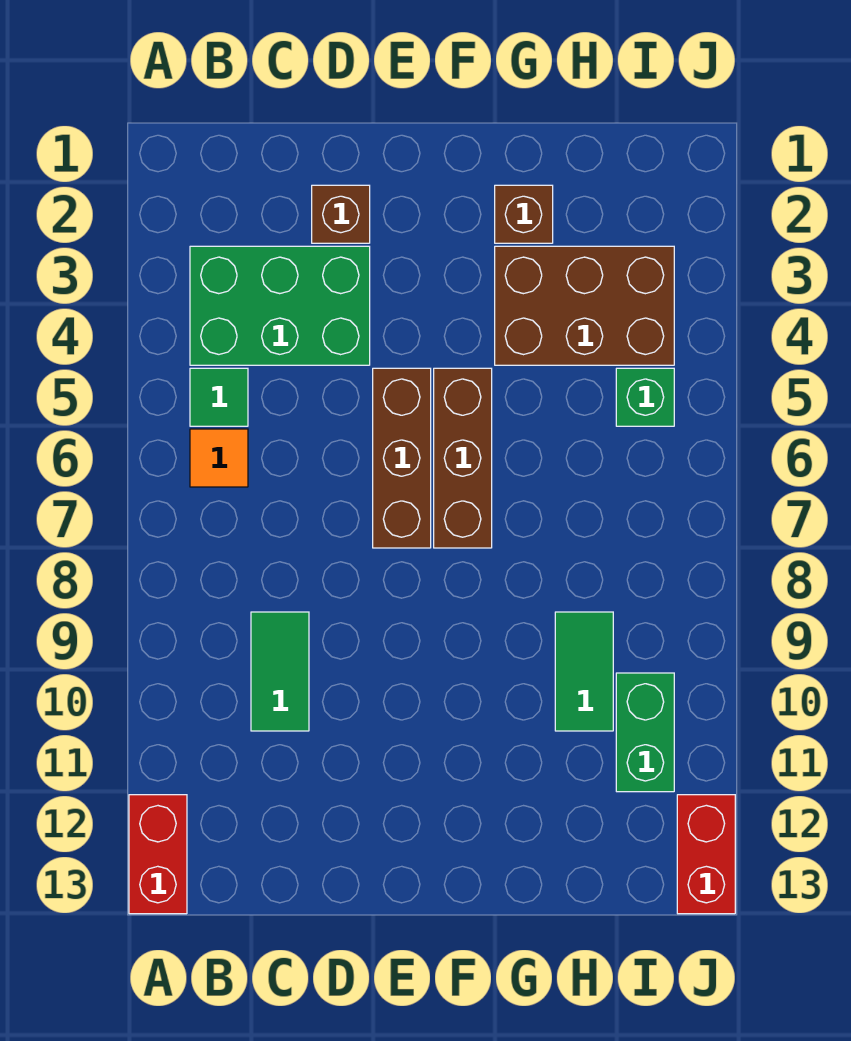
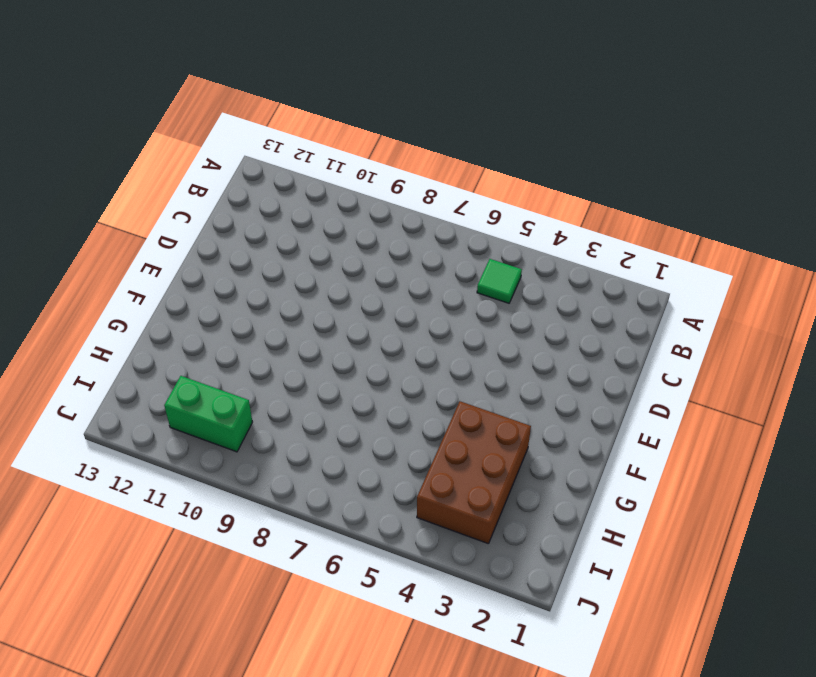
none -> red brick A12:A13 level 1
none -> green brick B3:D4 level 1
none -> orange tile B6 level 1

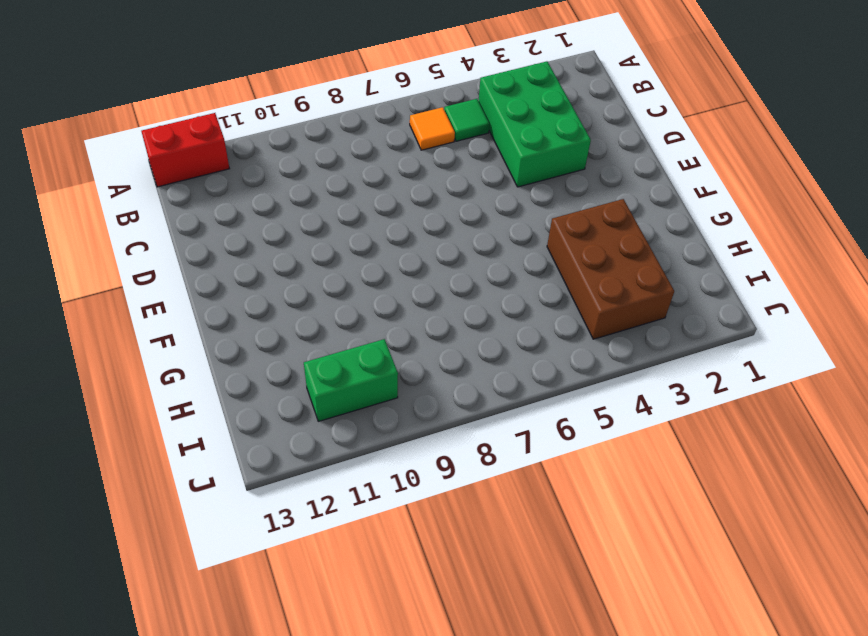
none -> green tile C9:C10 level 1
none -> brown brick D2 level 1
none -> brown brick E5:E7 level 1

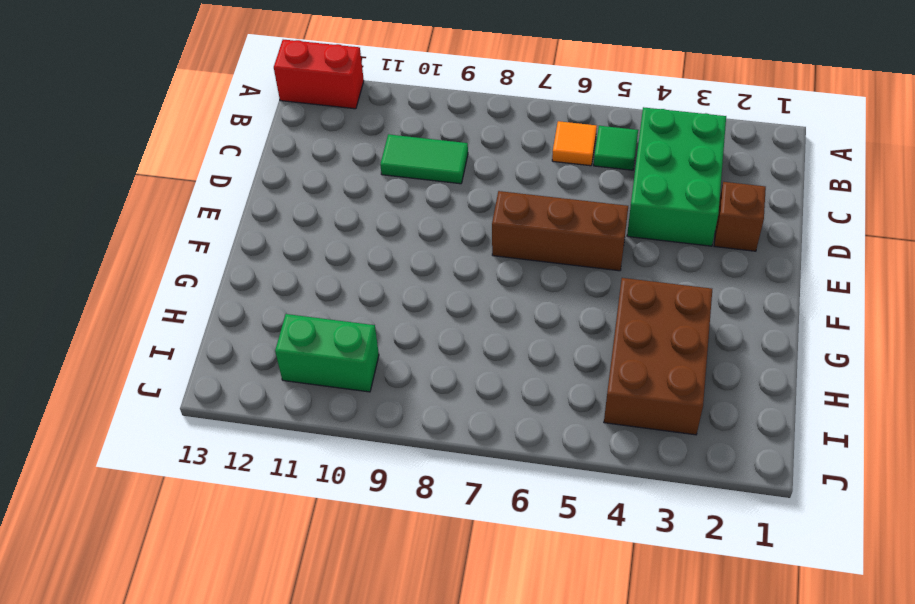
none -> brown brick F5:F7 level 1
none -> brown brick G2 level 1
none -> green tile H9:H10 level 1

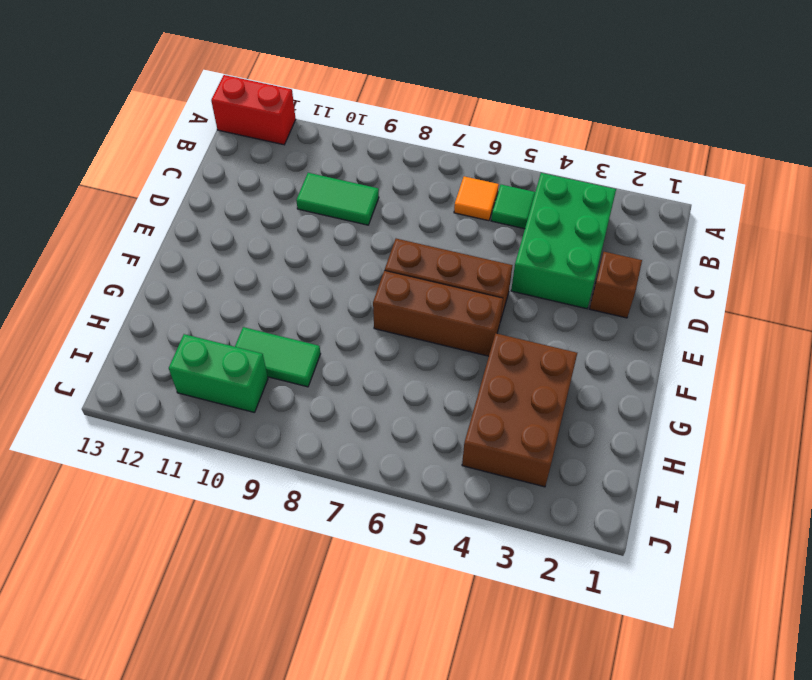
none -> brown brick G2 level 1
none -> green brick I5 level 1
none -> red brick J12:J13 level 1

